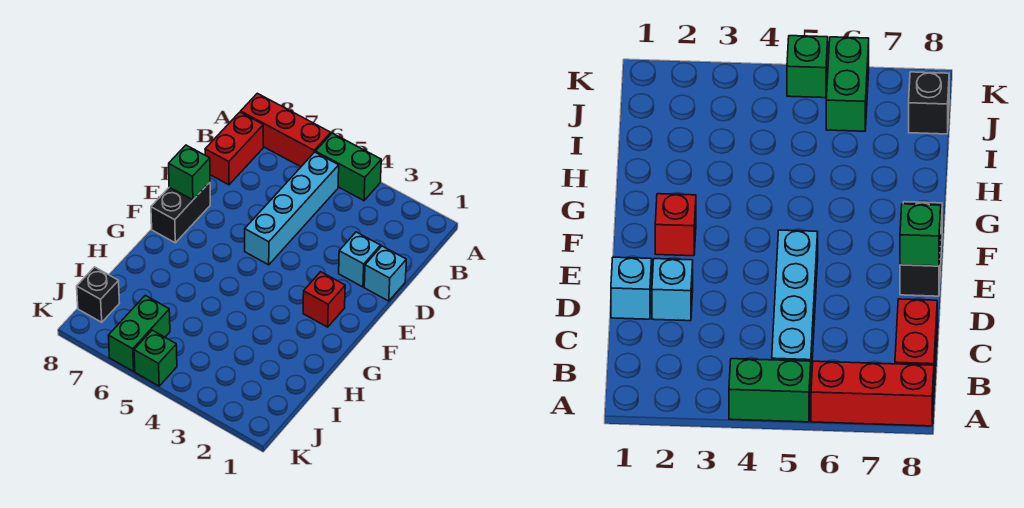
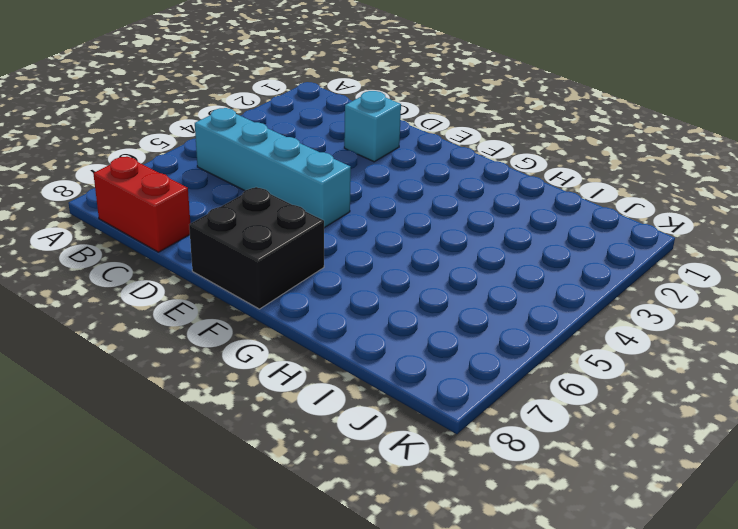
black brick E7:F8 level 1 -> black brick E8:F8 level 1
none -> green brick A4:A5 level 1
none -> red brick A6:A8 level 1
none -> cyan brick D1 level 1

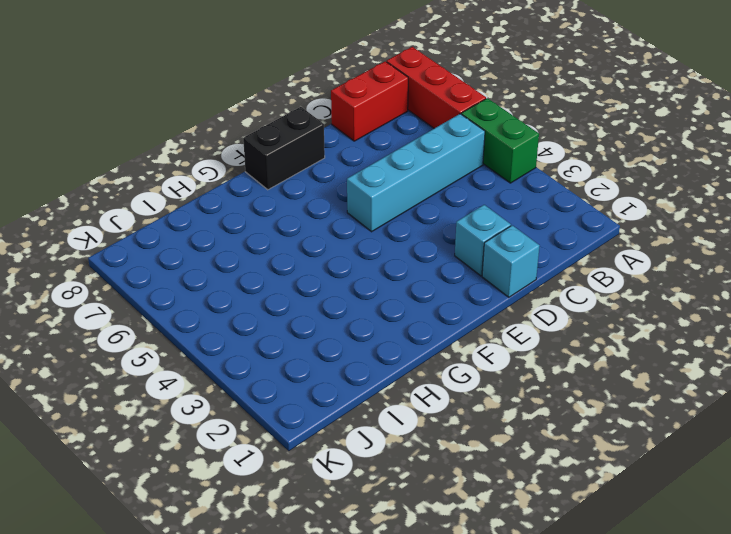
none -> red brick F2 level 1
none -> green brick J6:K6 level 1
none -> black brick J8 level 1

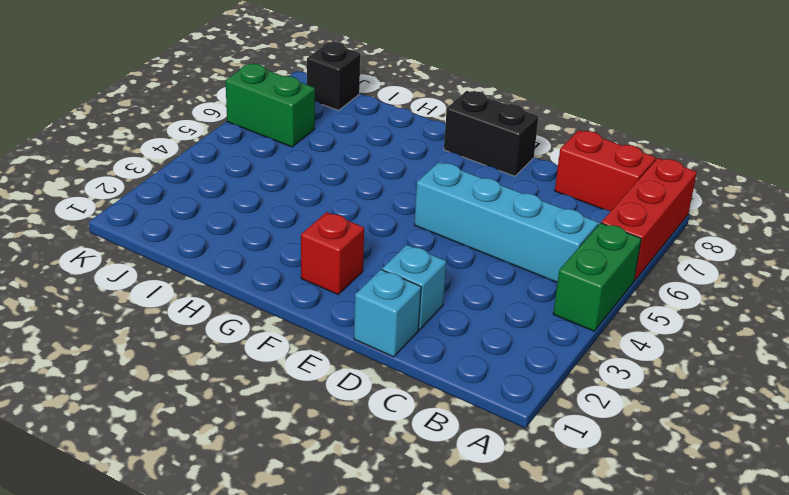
none -> green brick K5 level 1
none -> green brick E8 level 2

